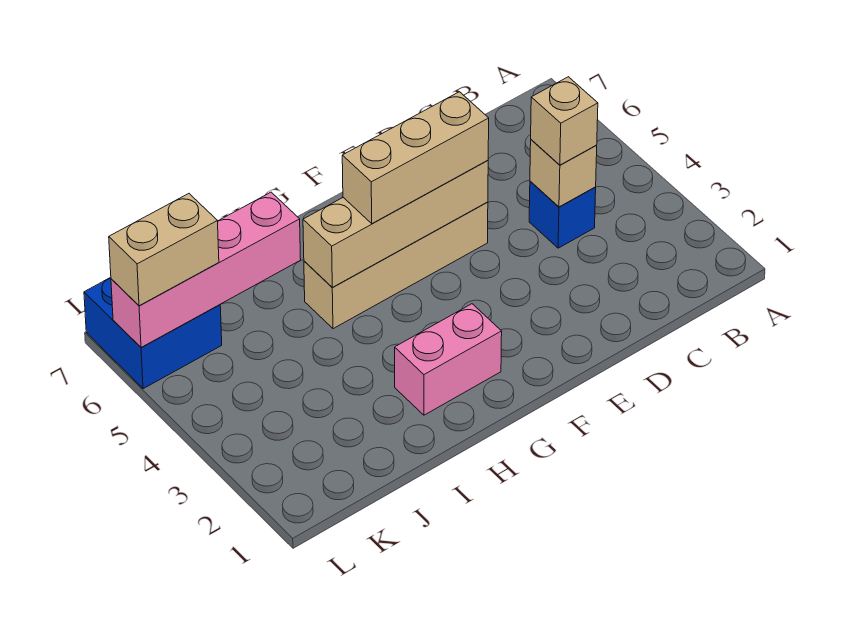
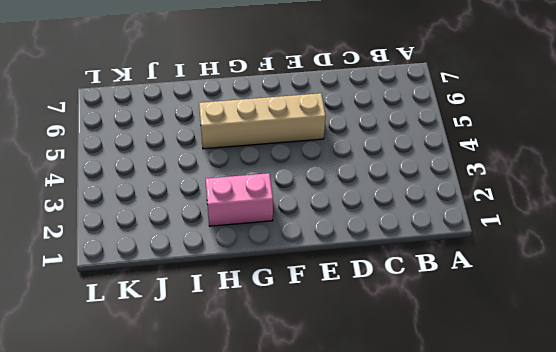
none -> blue brick C4 level 1
none -> blue brick K6:L7 level 1

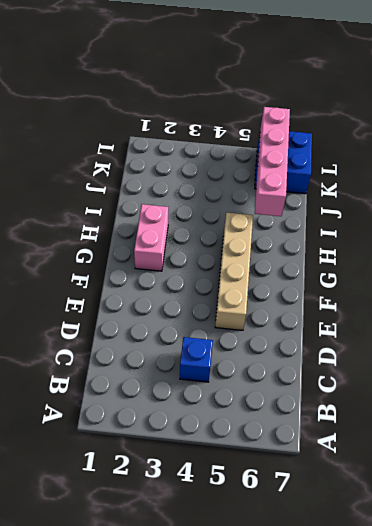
none -> tan brick C4 level 2
none -> tan brick E5:H5 level 2

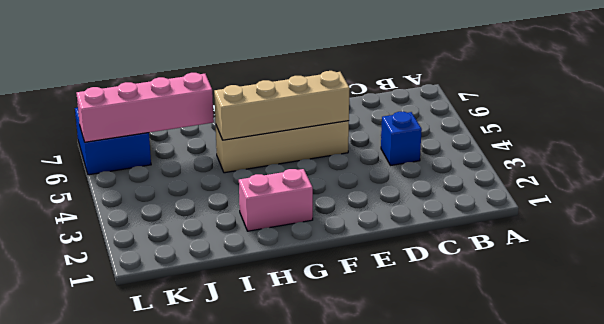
none -> tan brick C4 level 2
none -> tan brick C4 level 3

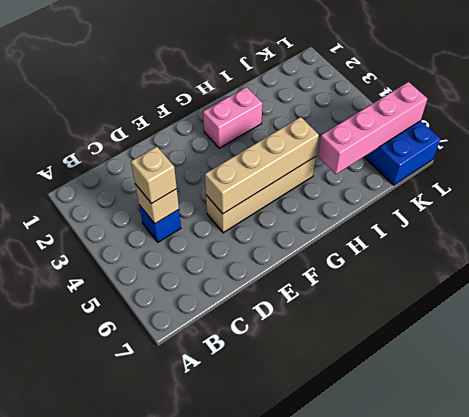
none -> tan brick E5:G5 level 3
none -> tan brick K6:L6 level 3

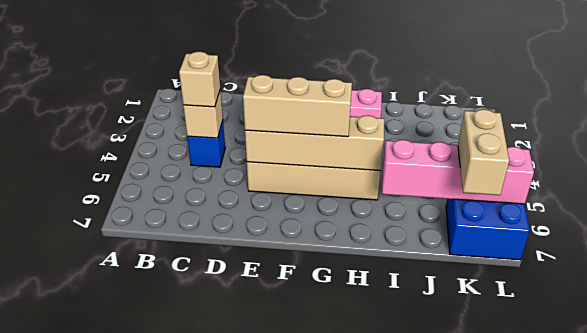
tan brick K6:K7 level 3 -> tan brick K6:L6 level 3

